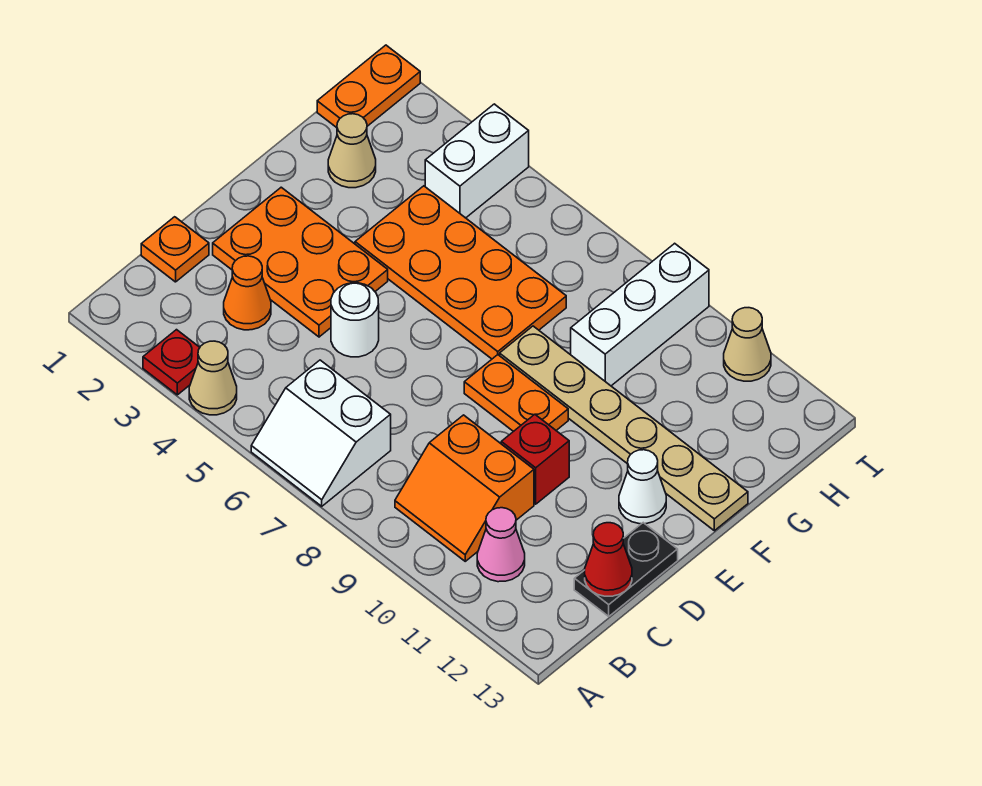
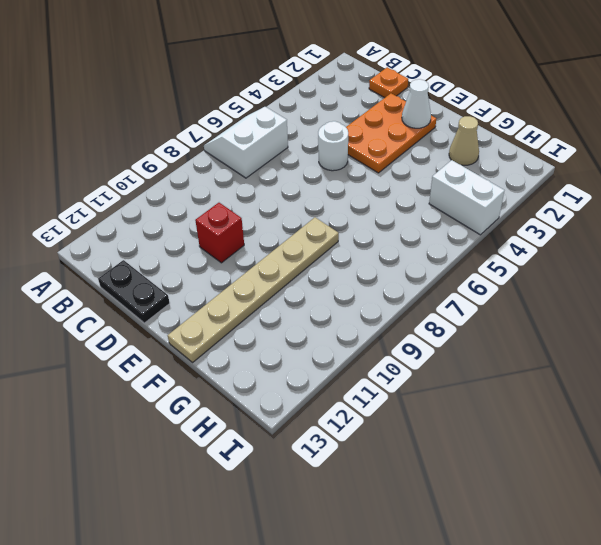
white cone E2 level 2 -> white cone E12 level 1
none -> red plate A3 level 1
none -> tan cone A4 level 1
none -> orange slope B9:C10 level 1 top C

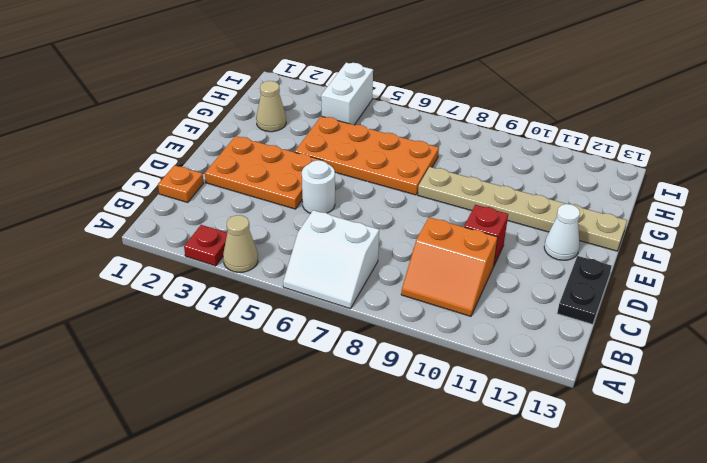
none -> pink cone B11 level 1
none -> orange cone C3 level 1
none -> orange plate E8:E9 level 1

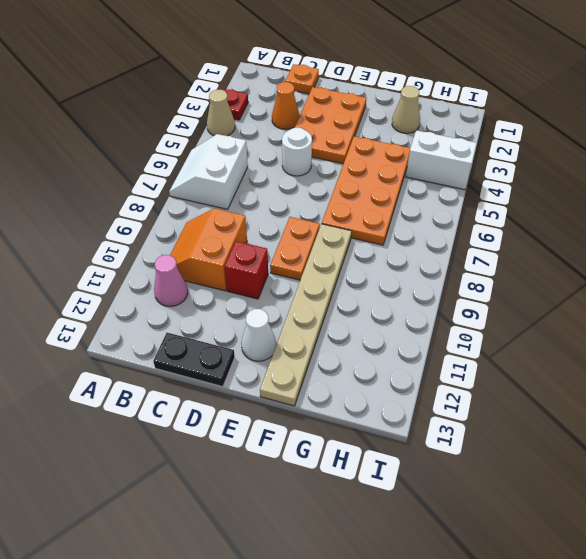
none -> white brick G9:I9 level 1
none -> orange plate H1:I1 level 1
none -> tan cone I11 level 1

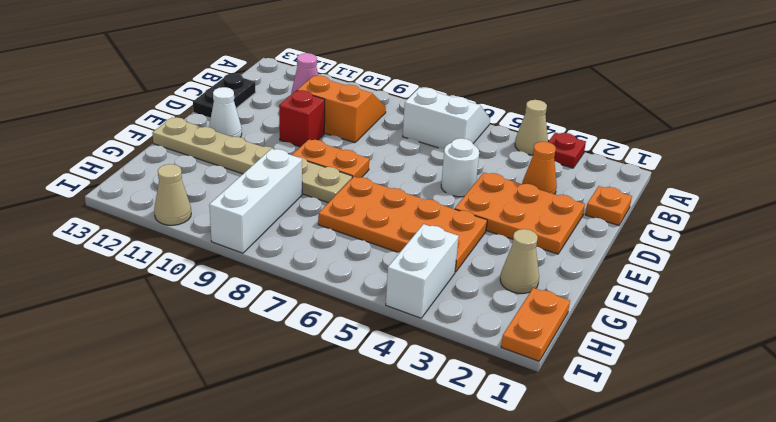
none -> red cone C13 level 2

